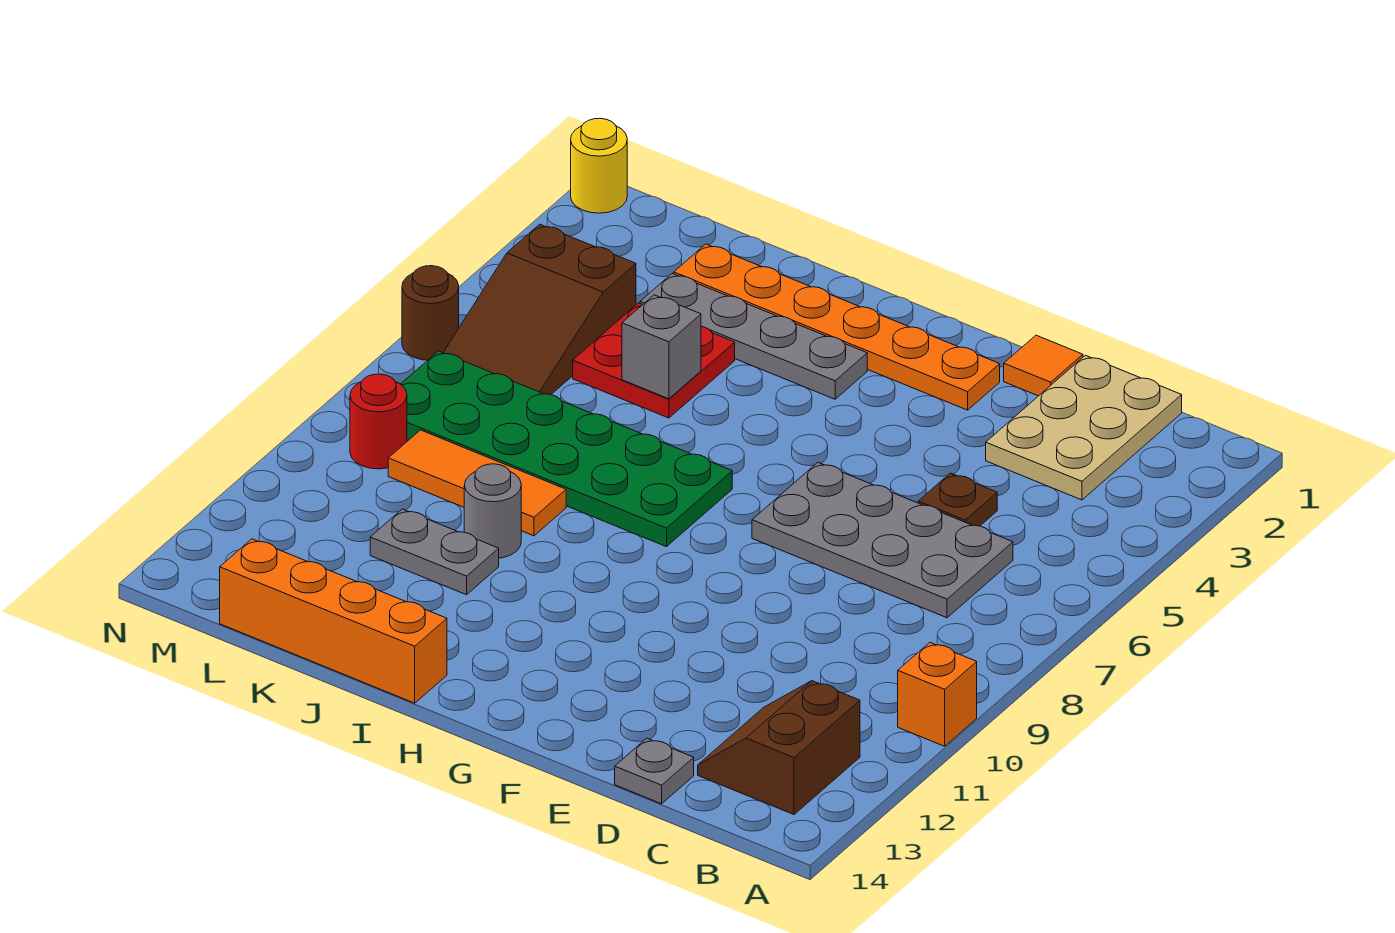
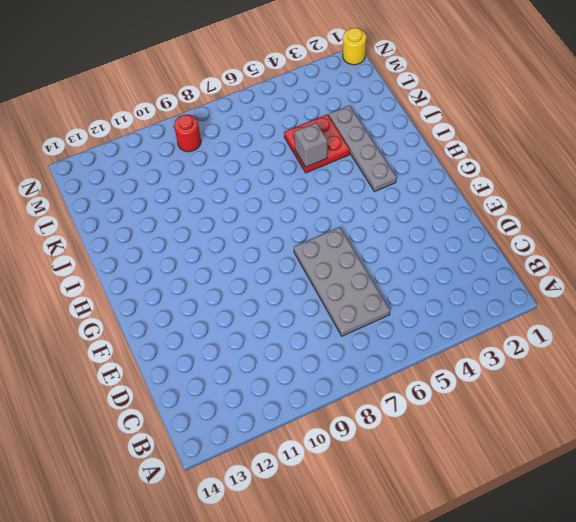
none -> orange brick A10 level 1
none -> brown slope B12:C13 level 1 top B
none -> tan plate C1:D3 level 1

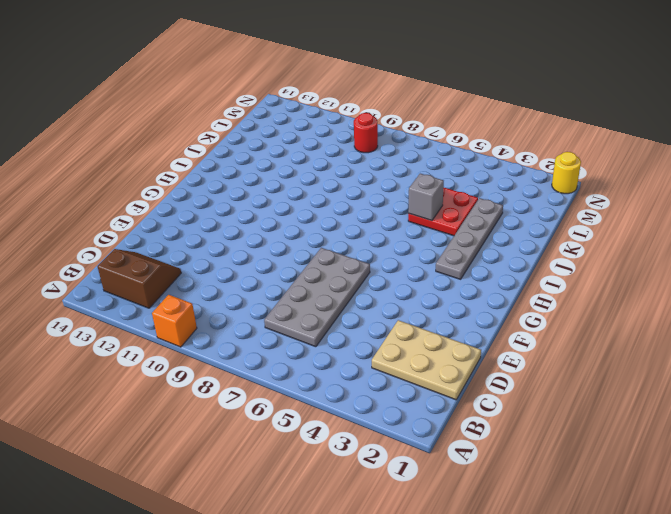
none -> brown plate D5 level 1
none -> grey plate D14 level 1
none -> orange tile E1 level 1

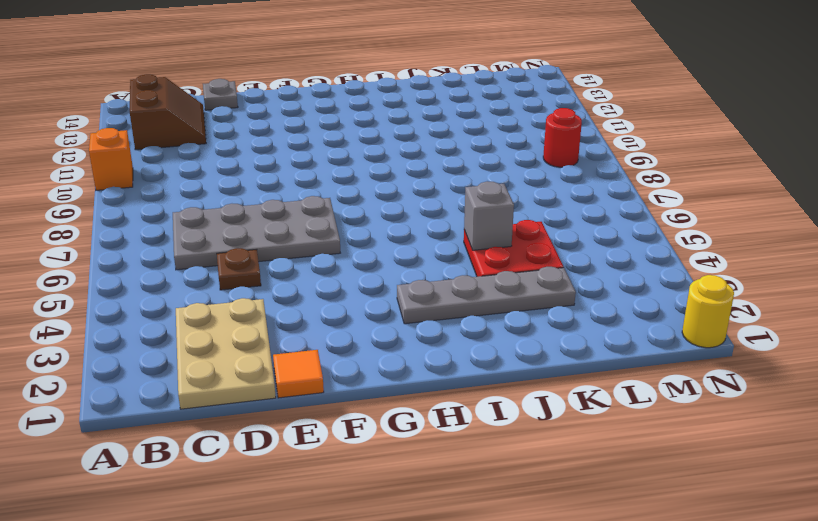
none -> orange plate F2:K2 level 1
none -> green plate H7:M8 level 1
none -> orange brick I14:L14 level 1

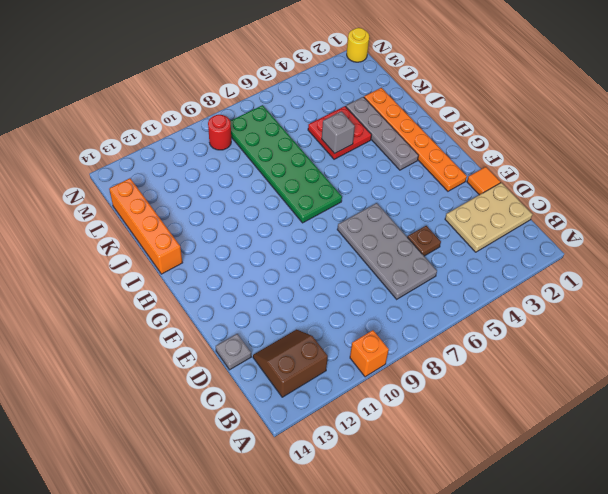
none -> orange tile J9:L9 level 1
none -> grey round brick J10 level 1
none -> grey plate J11:K11 level 1

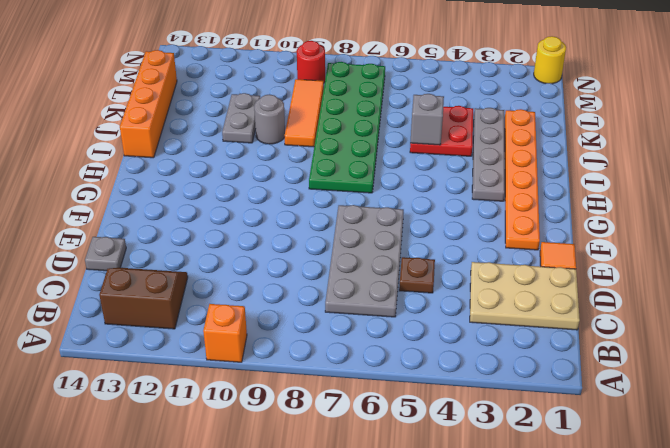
none -> brown slope L4:M6 level 1 top 4
none -> brown round brick N6 level 1

